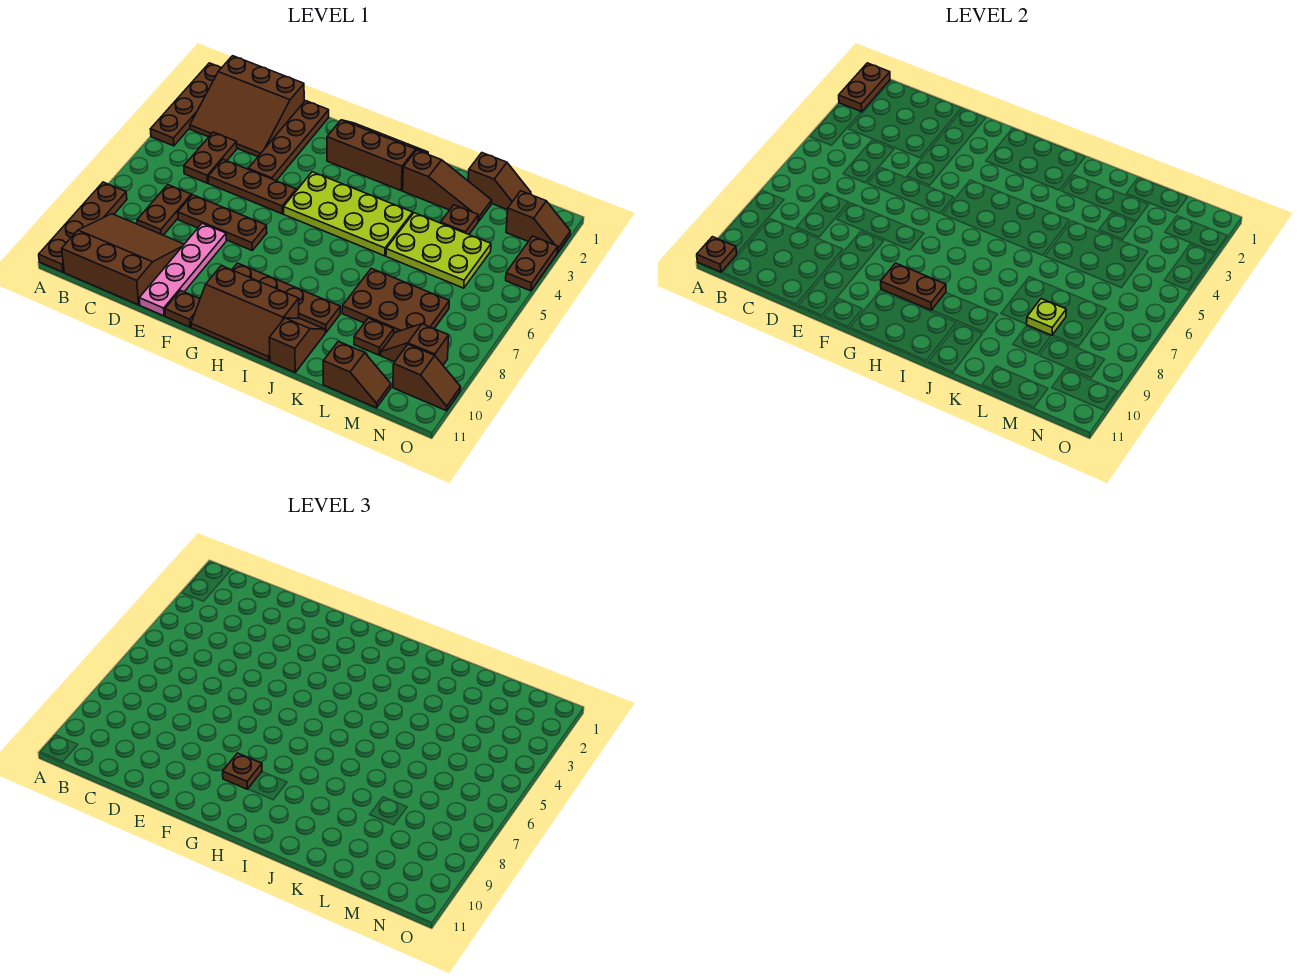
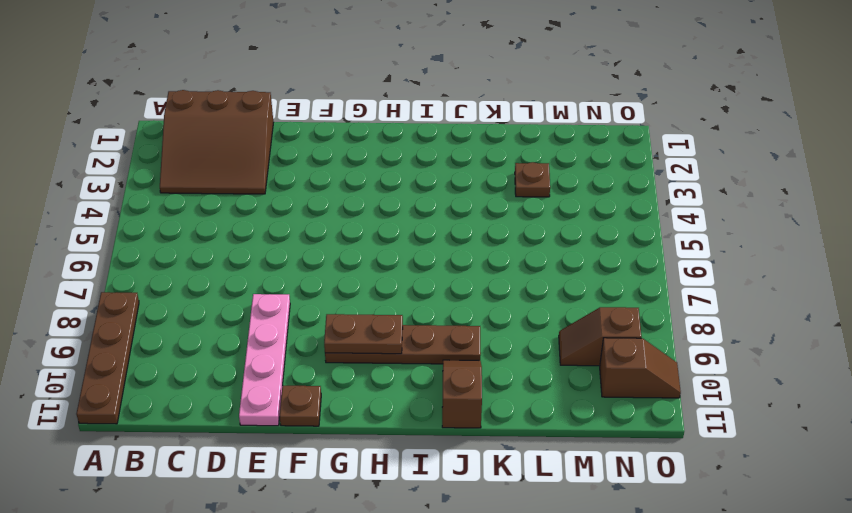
none -> brown plate A1:A4 level 1
none -> brown slope B9:D11 level 1 top 11
none -> brown plate C4:C5 level 1
none -> brown plate C7:C8 level 1

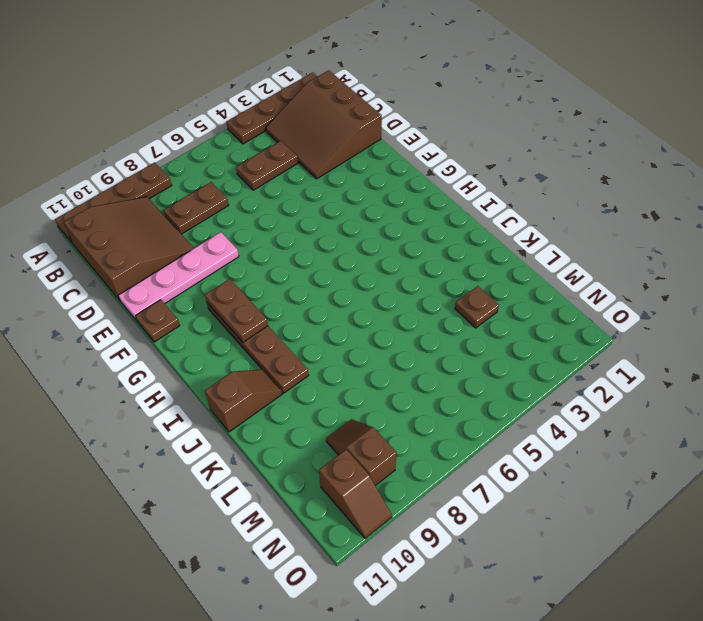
none -> brown plate D5:F5 level 1
none -> brown plate D7:F7 level 1
none -> brown plate E1:E4 level 1
none -> brown slope G1:I2 level 1 top 2

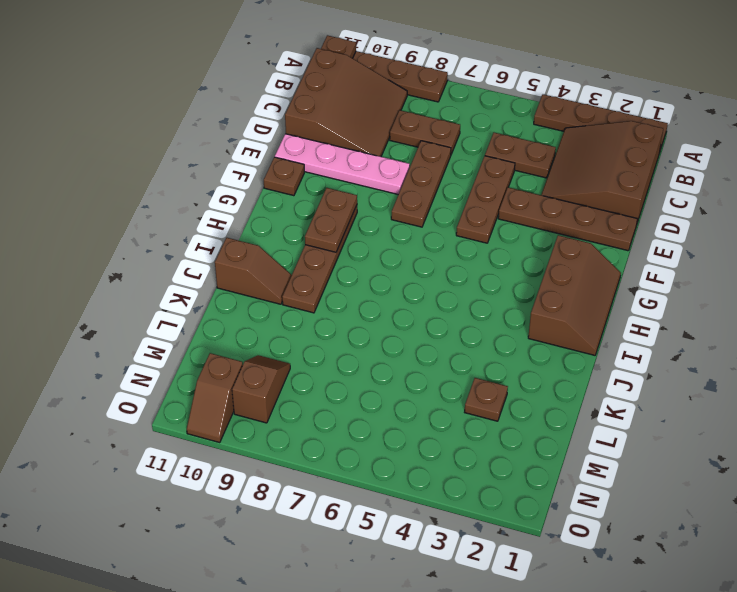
none -> lime plate G4:J5 level 1
none -> brown slope G10:I11 level 1 top 10
none -> brown slope J2:L2 level 1 top J
none -> lime plate K4:M5 level 1

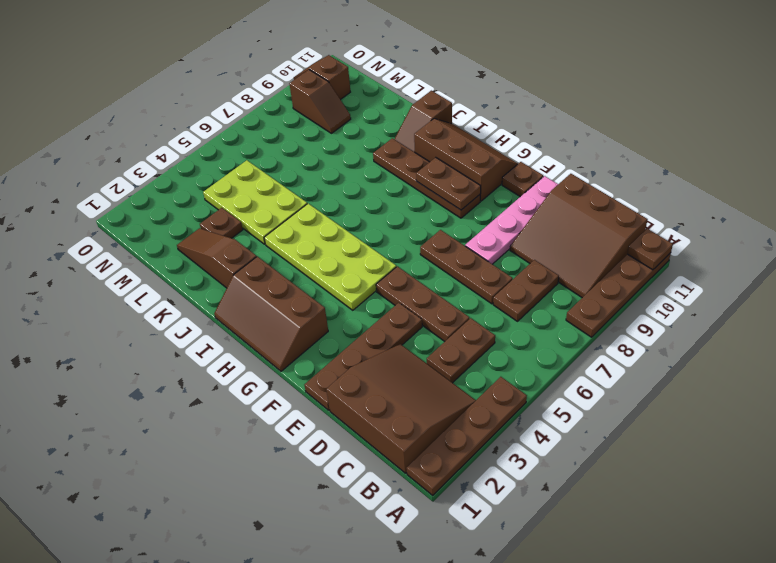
none -> brown plate K7:M8 level 1
none -> brown slope L1:M1 level 1 top L
none -> brown plate L9 level 1
none -> brown slope L11:M11 level 1 top L

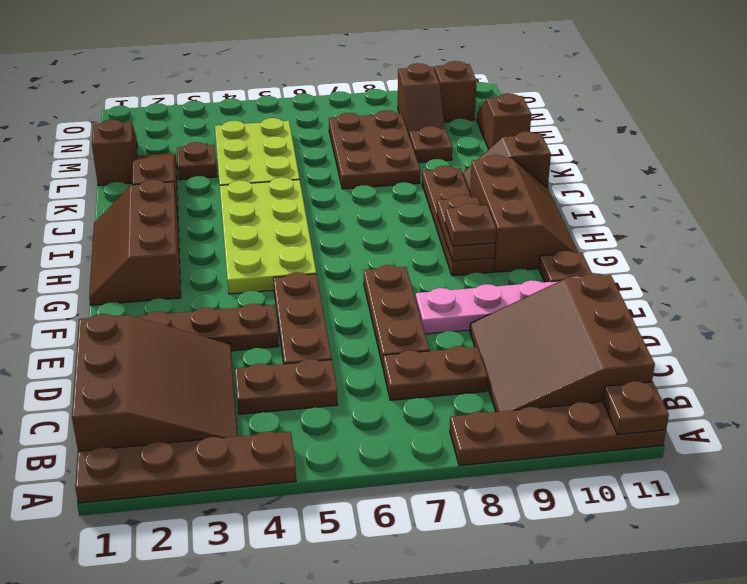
none -> brown slope N2:O2 level 1 top N
none -> brown plate O3:O4 level 1
none -> brown plate A1:A2 level 2
none -> lime plate L8 level 2

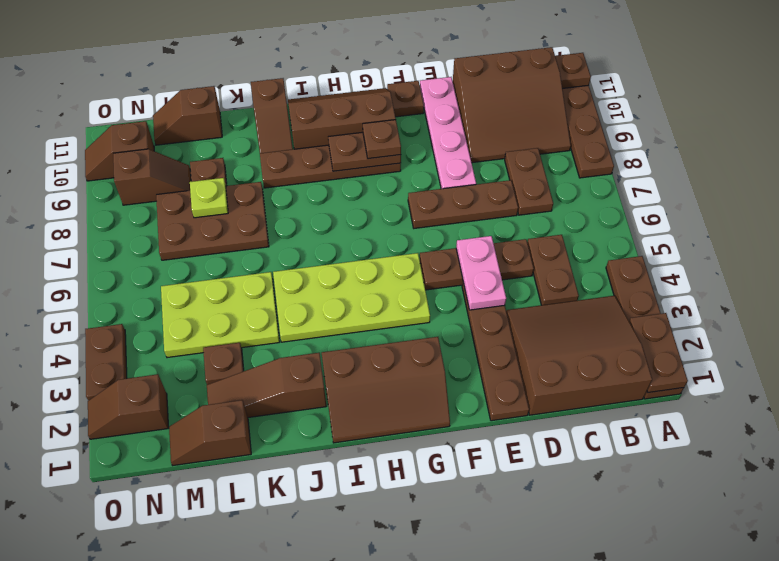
pink plate E4:E5 level 2 -> none

